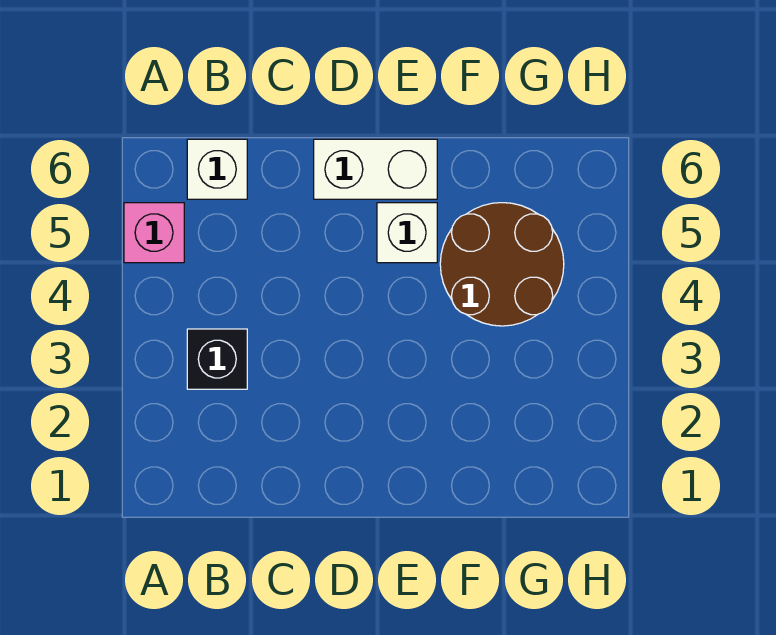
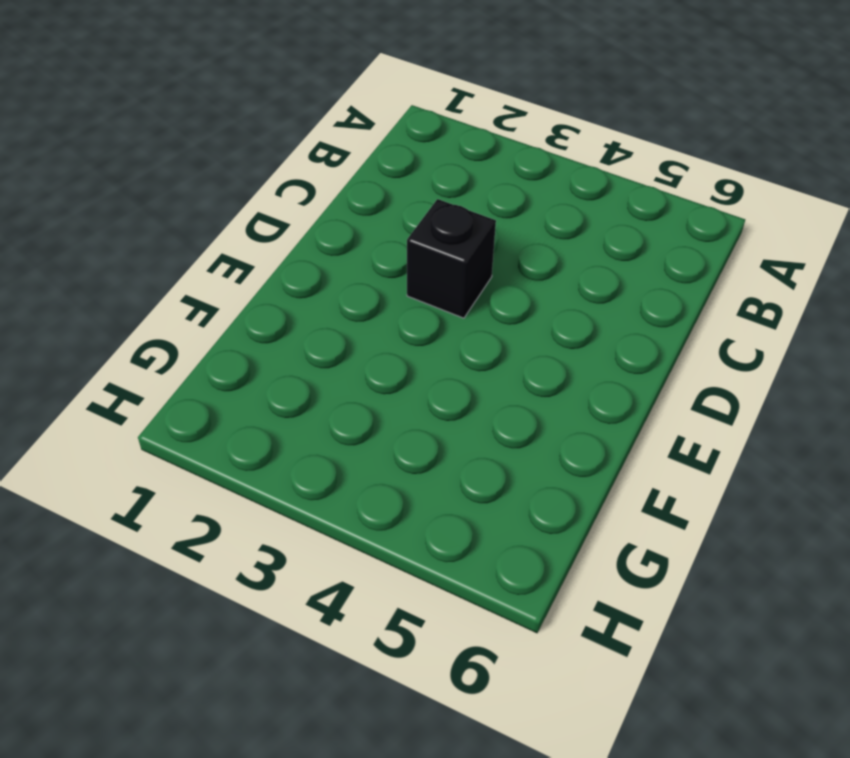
black brick D3 level 1 -> black brick B3 level 1
none -> pink brick A5 level 1
none -> white brick B6 level 1

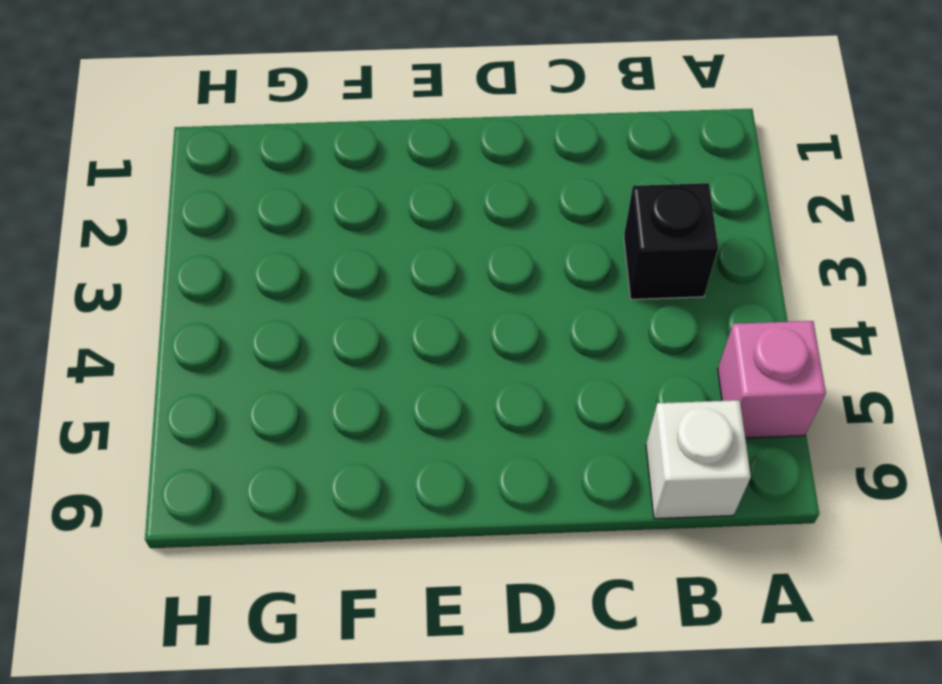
none -> white brick D6:E6 level 1
none -> white brick E5 level 1

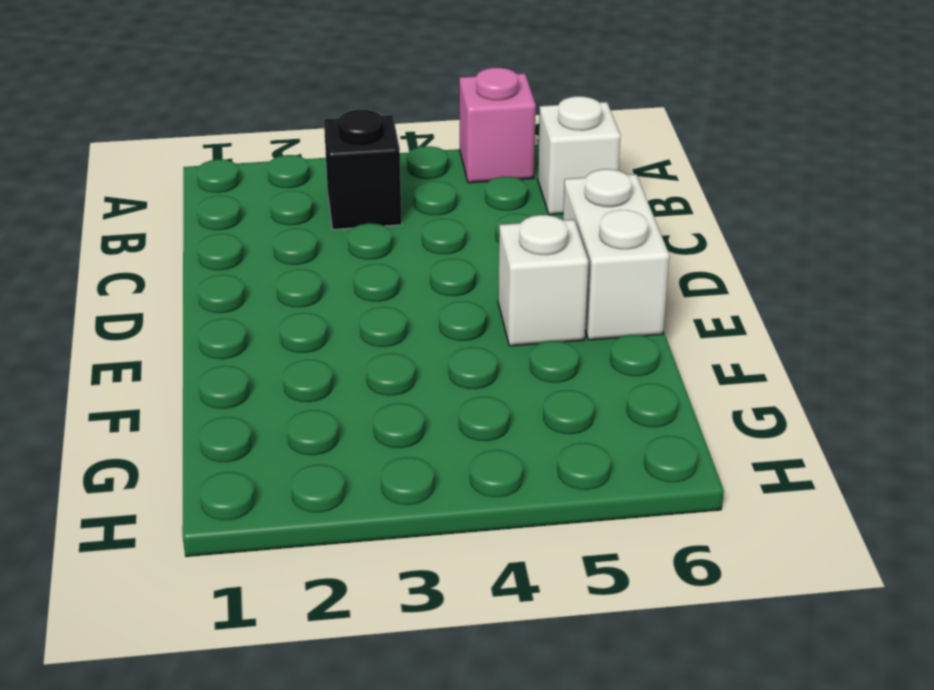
none -> brown round brick F4:G5 level 1

